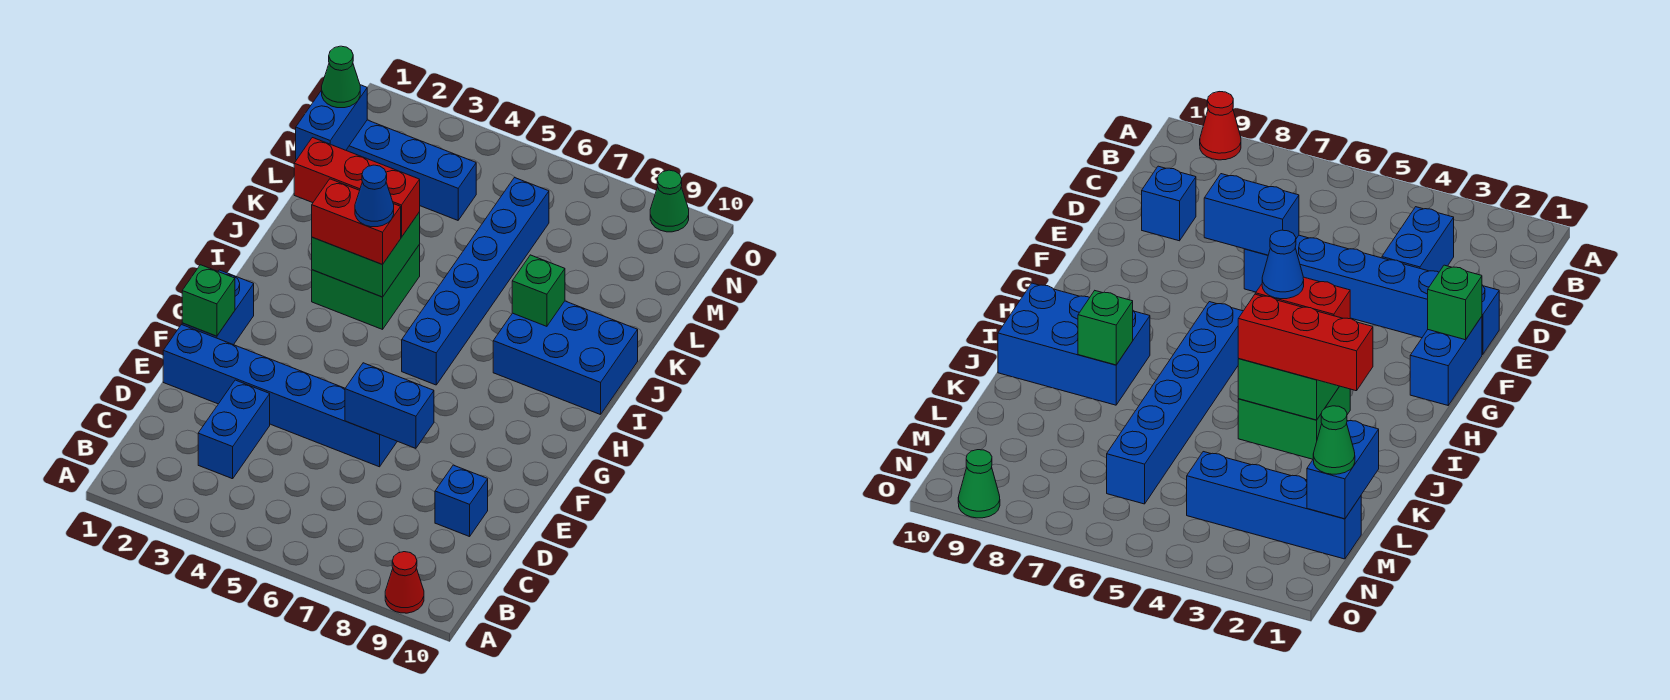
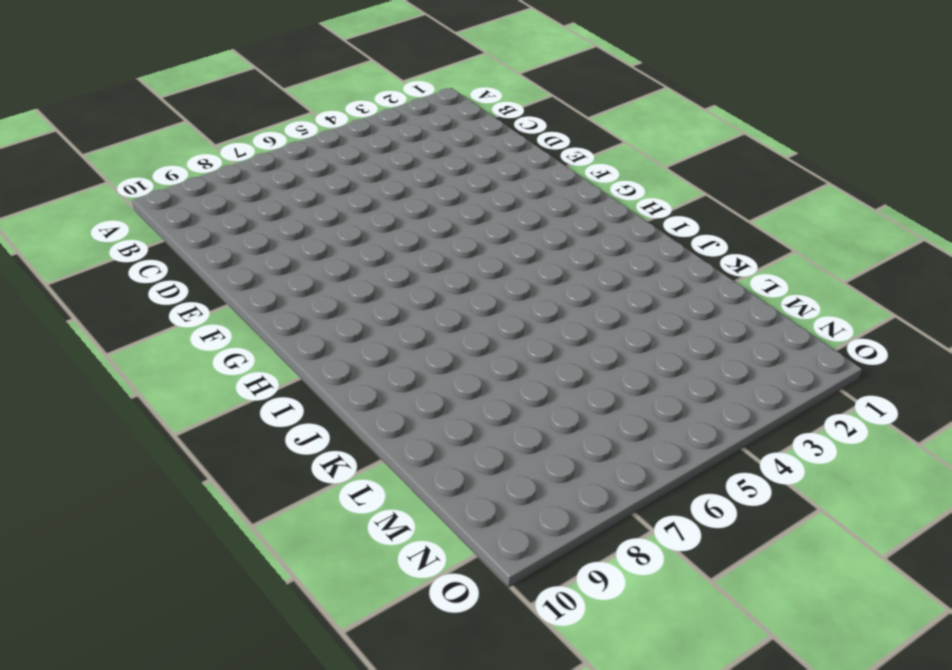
none -> red cone A9 level 1
none -> blue brick C3:D3 level 1
none -> blue brick D9 level 1

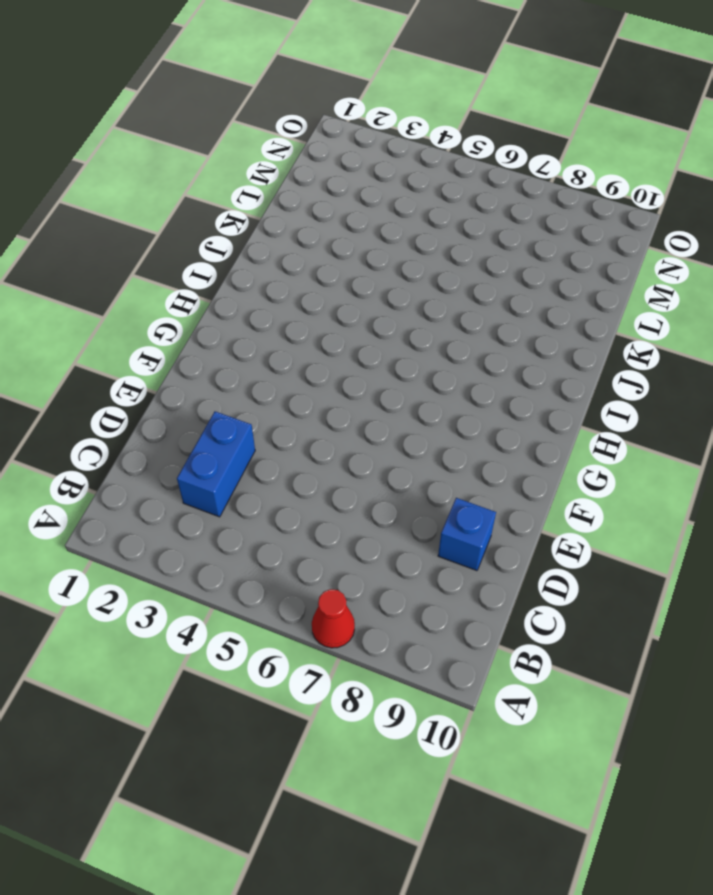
red cone A7 level 1 -> red cone A9 level 1
none -> blue brick E1:E6 level 1
none -> blue brick F1:G1 level 1
none -> blue brick H6:M6 level 1

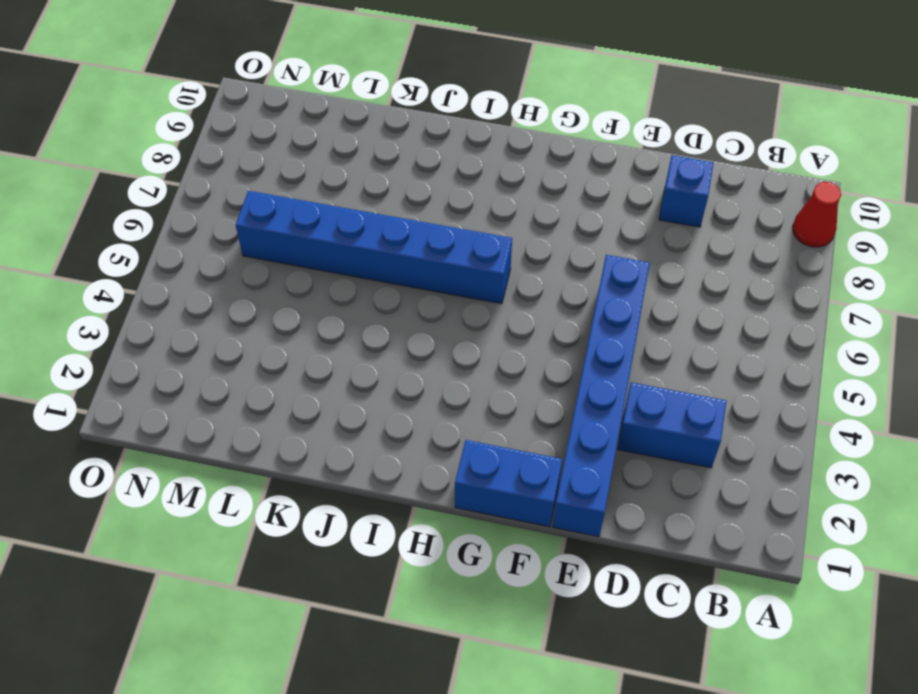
none -> green brick I3:J4 level 1
none -> blue brick I8:J10 level 1
none -> blue brick M1:M4 level 1

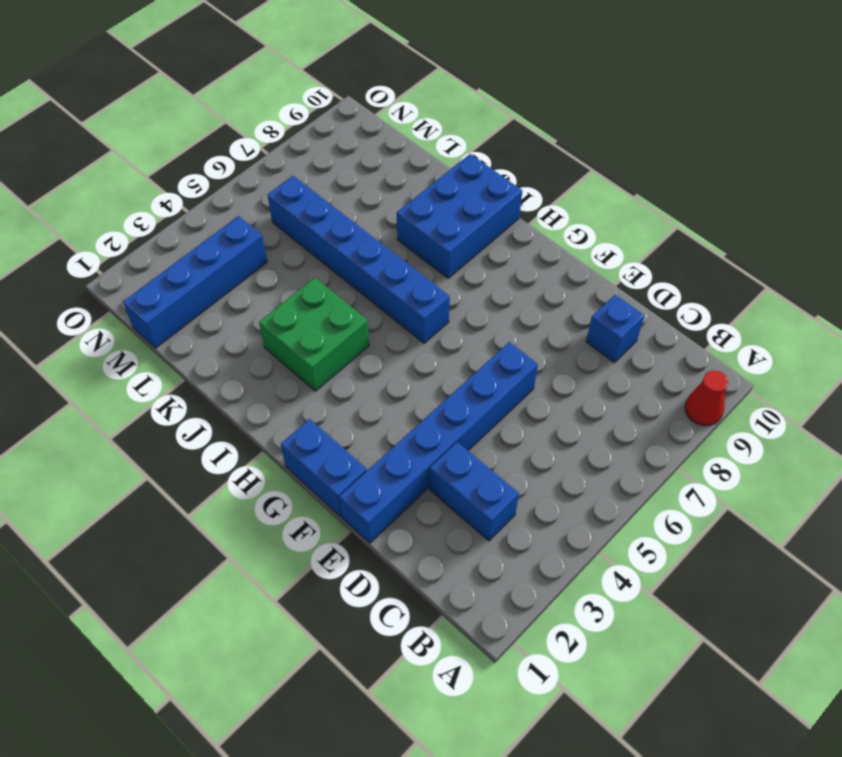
none -> green cone O9 level 1
none -> blue brick E6:E7 level 2
none -> green brick F1 level 2

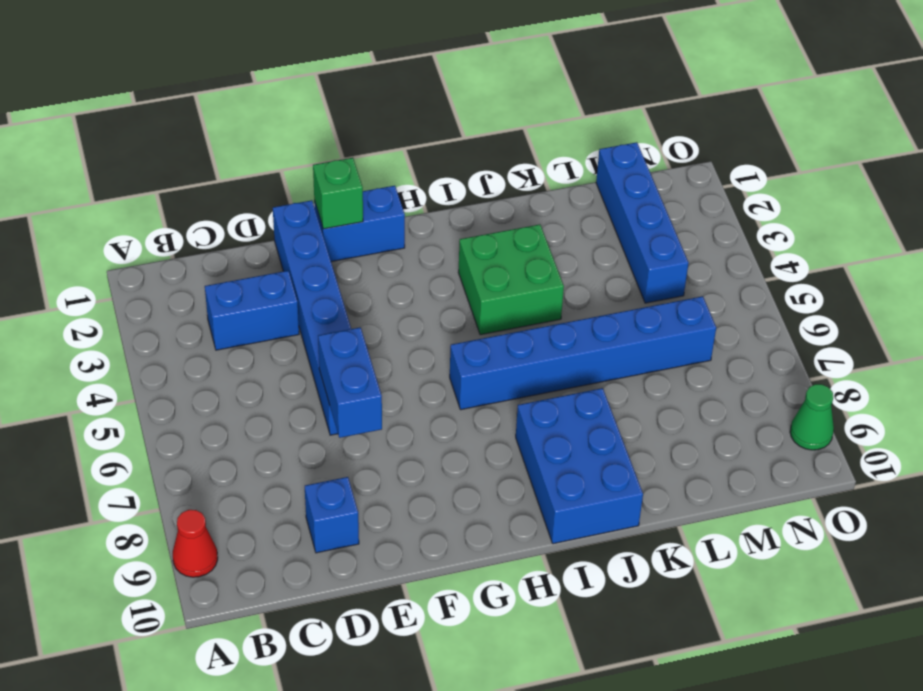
none -> green brick I3:J4 level 2
none -> green brick J8 level 2
none -> blue brick L1:M1 level 2

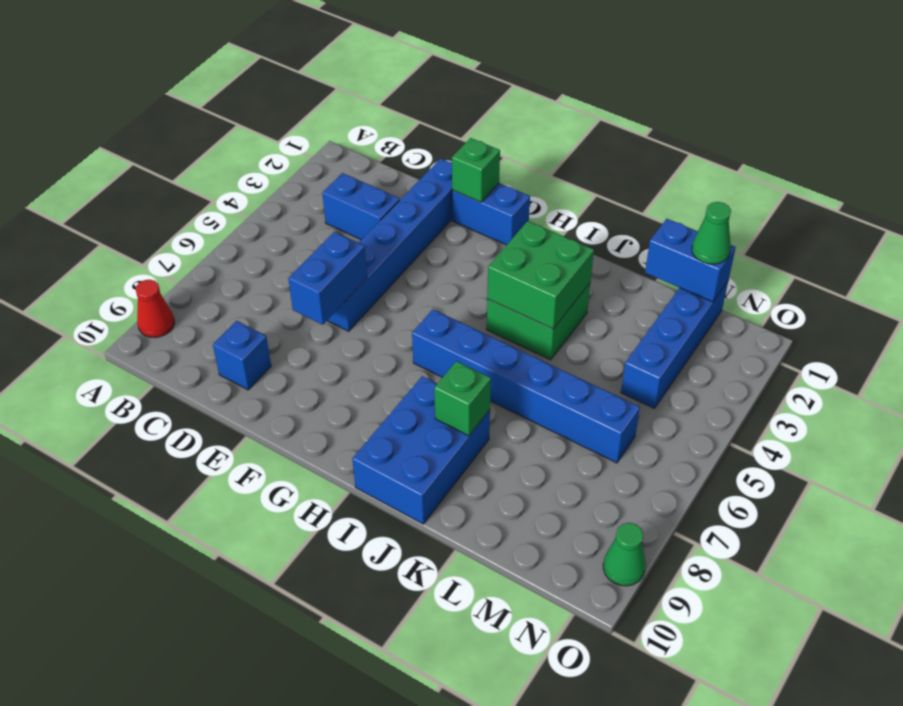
none -> red brick I3:I4 level 3
none -> red brick J2:J4 level 3
none -> blue cone I4 level 4

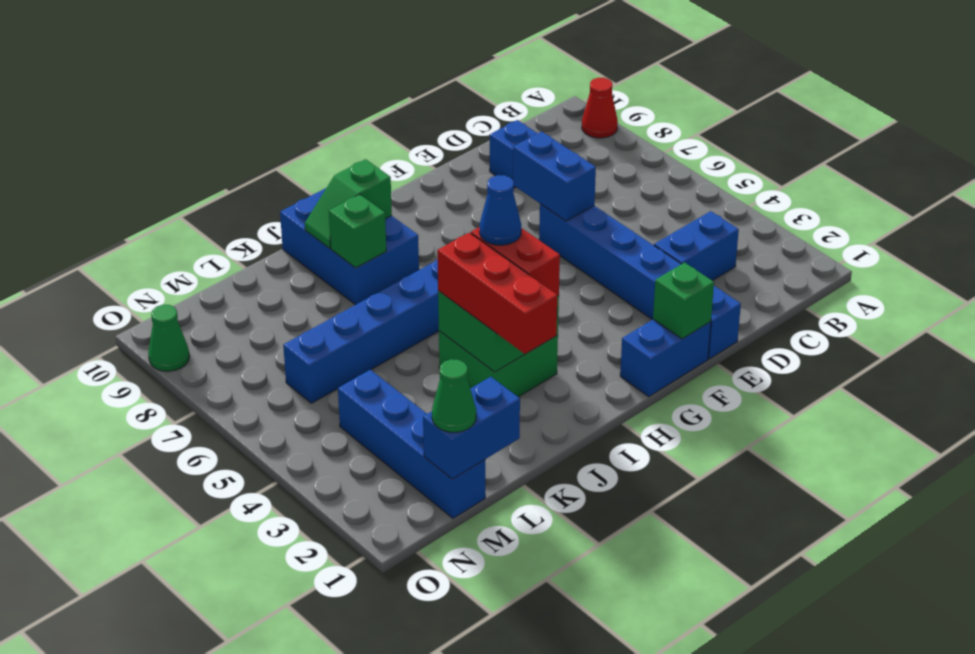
green slope I9:J9 level 2 top I -> none

